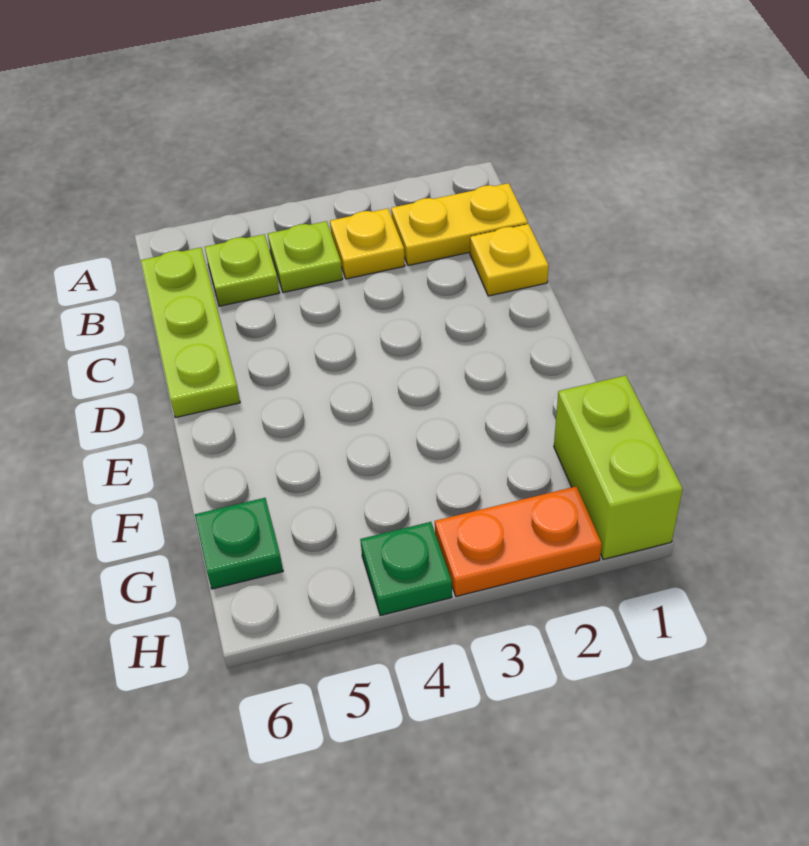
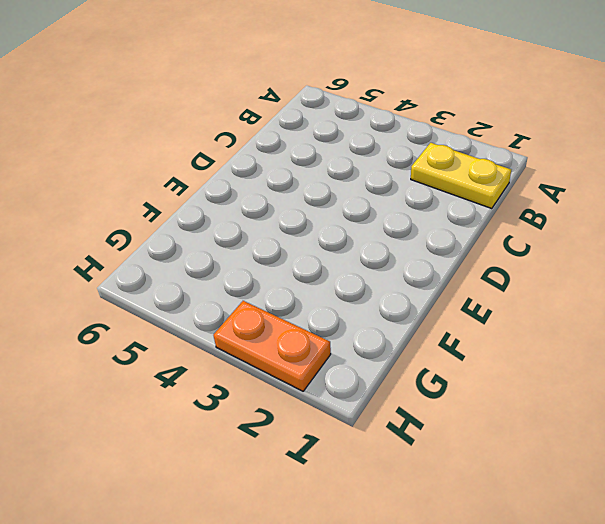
none -> yellow plate B3 level 1
none -> lime plate B4 level 1

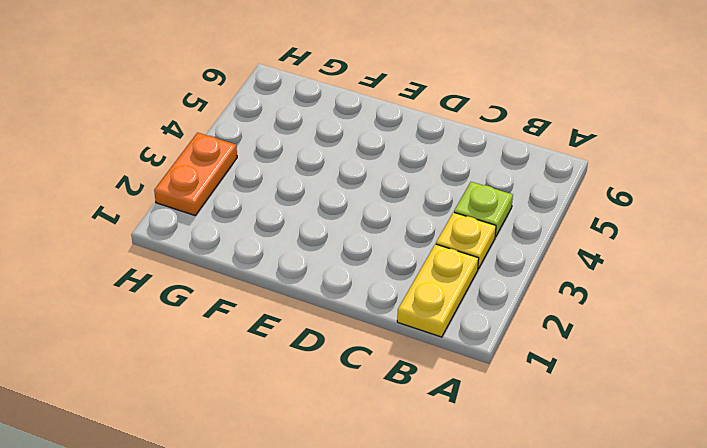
none -> lime plate B5 level 1
none -> lime plate B6:D6 level 1

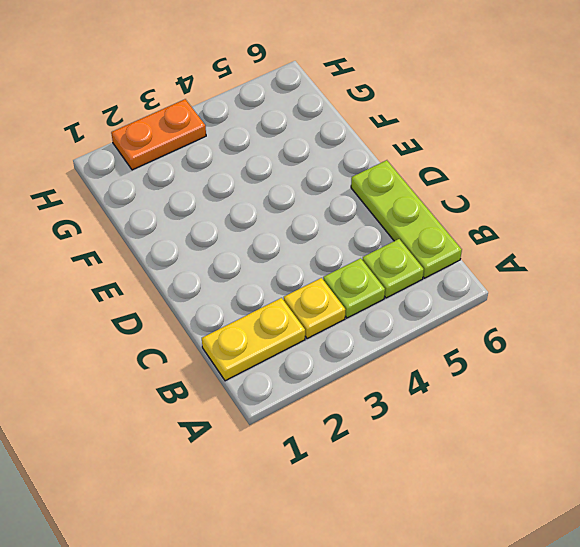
none -> yellow plate C1 level 1
none -> lime brick G1:H1 level 1

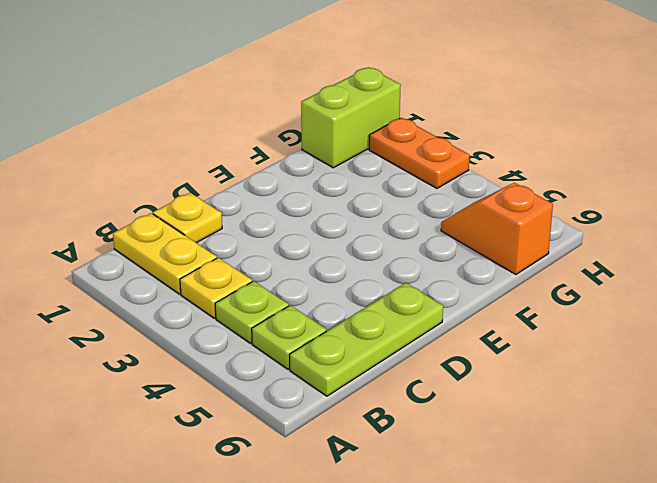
orange slope G5:G6 level 1 top 6 -> green plate G6 level 1
none -> green plate H4 level 1

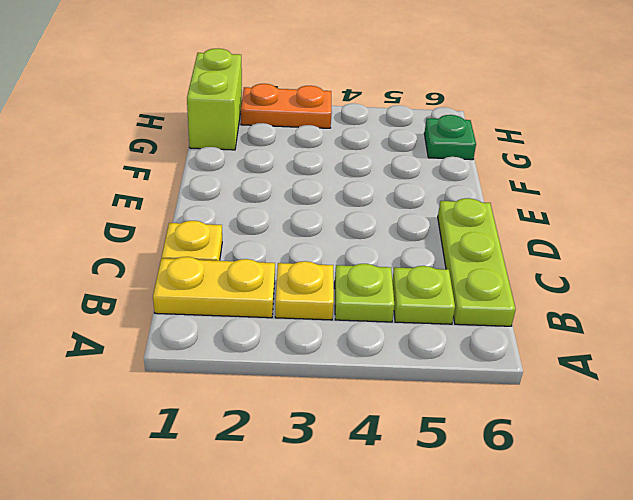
none -> green plate H4 level 1

